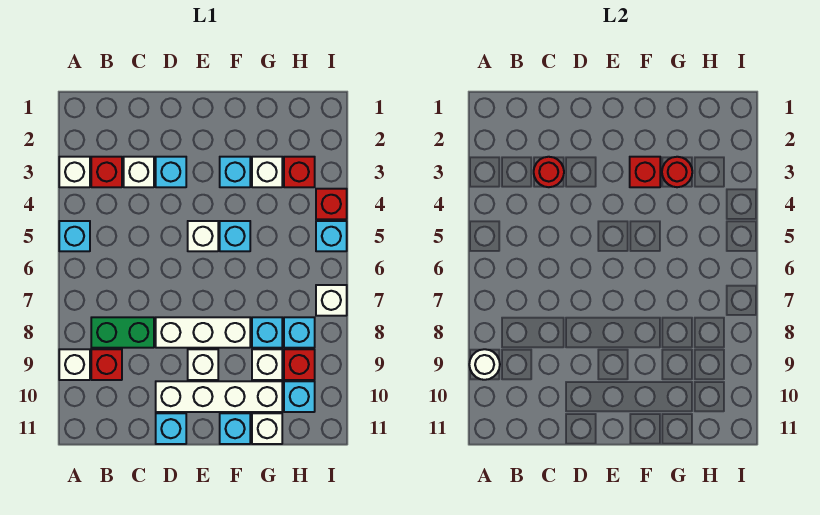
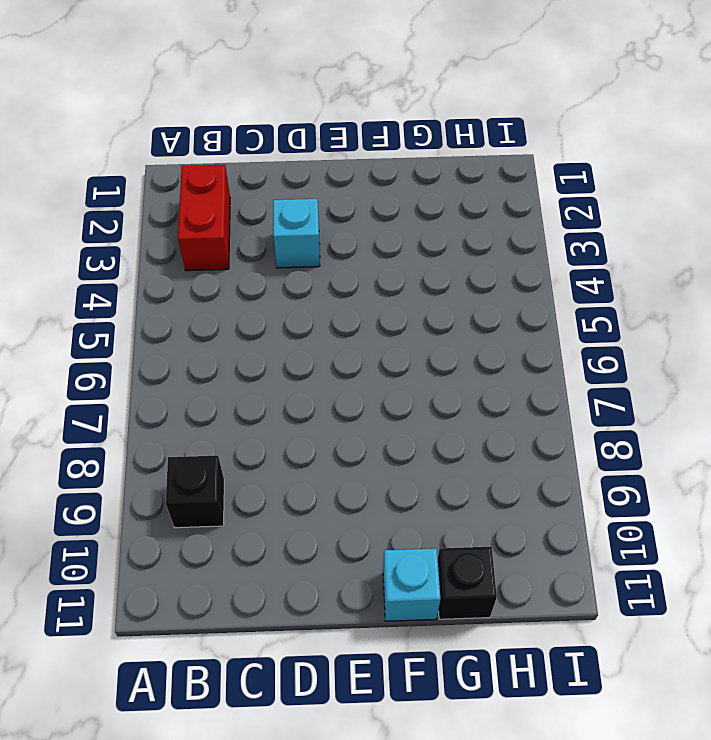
red brick B2:B3 level 1 -> red brick B3 level 1
black brick B9 level 1 -> red brick B9 level 1
black brick G11 level 1 -> white brick G11 level 1
none -> white brick A3 level 1
none -> cyan brick A5 level 1
none -> white brick A9 level 1
none -> green brick B8:C8 level 1

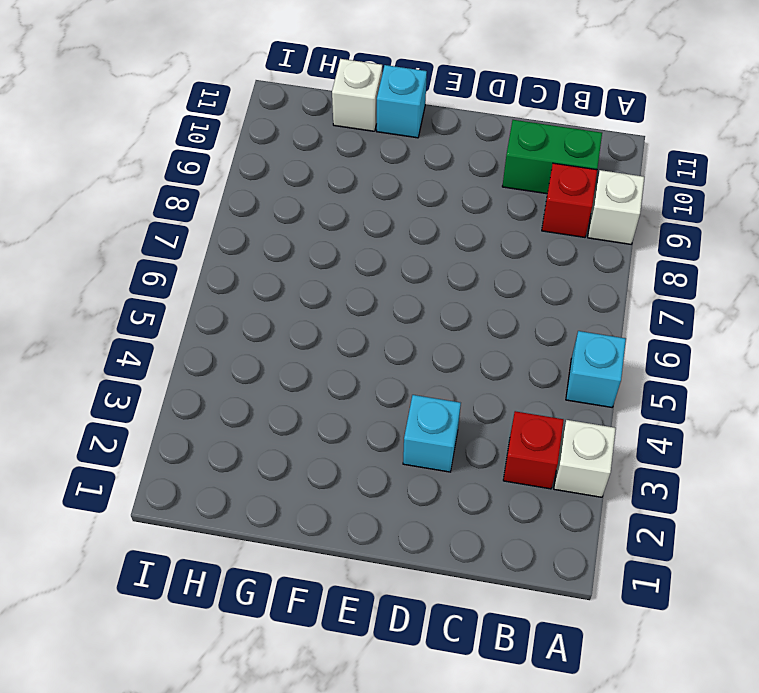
green brick B10:C10 level 1 -> green brick B8:C8 level 1
none -> white brick C3 level 1
none -> white brick D8:F8 level 1
none -> white brick D10:G10 level 1
none -> cyan brick D11 level 1

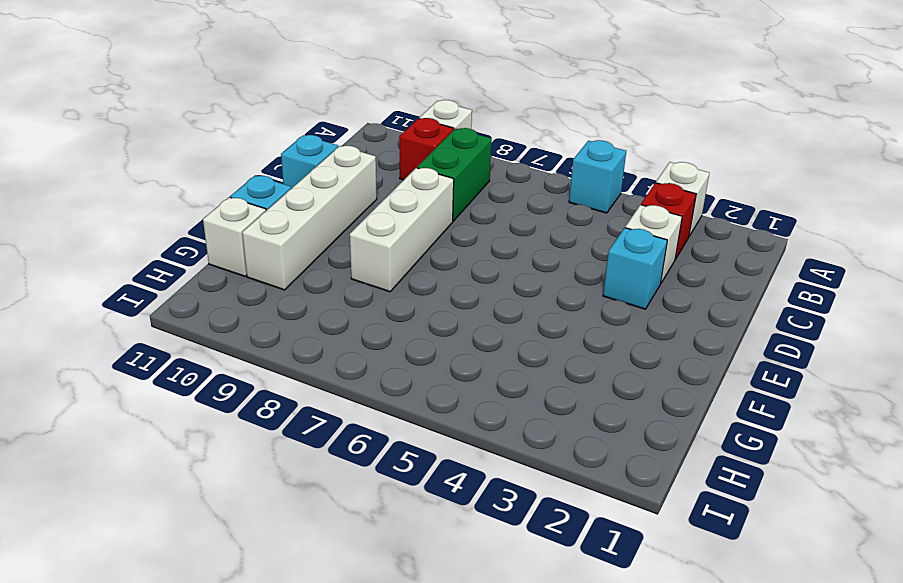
none -> white brick E5 level 1
none -> white brick E9 level 1
none -> cyan brick F3 level 1
none -> cyan brick F5 level 1

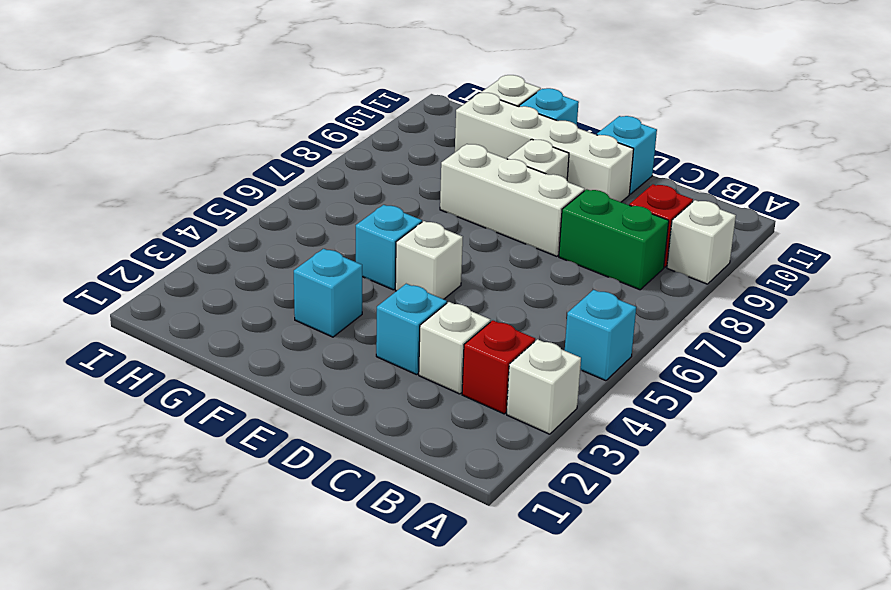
none -> white brick G3 level 1
none -> cyan brick G8 level 1
none -> white brick G9 level 1
none -> red brick H3 level 1

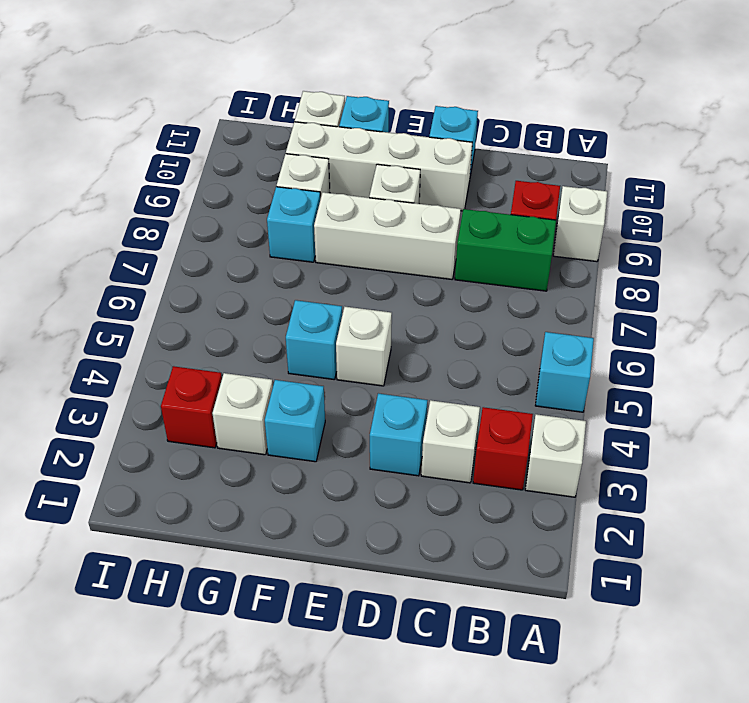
none -> cyan brick H8 level 1
none -> red brick H9 level 1
none -> cyan brick H10 level 1
none -> red brick I4 level 1

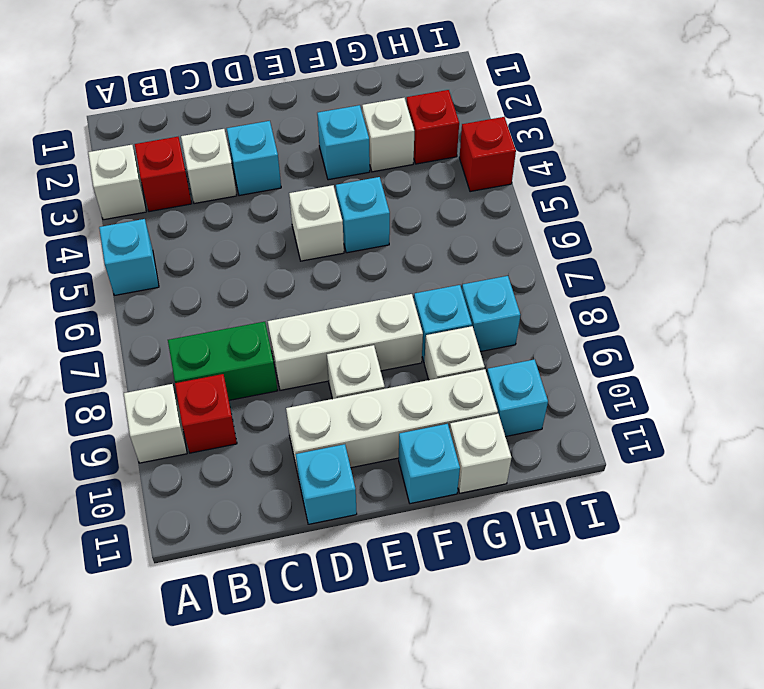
none -> red brick H9 level 1
none -> cyan brick I5 level 1
none -> white brick I7 level 1
none -> white round brick A9 level 2

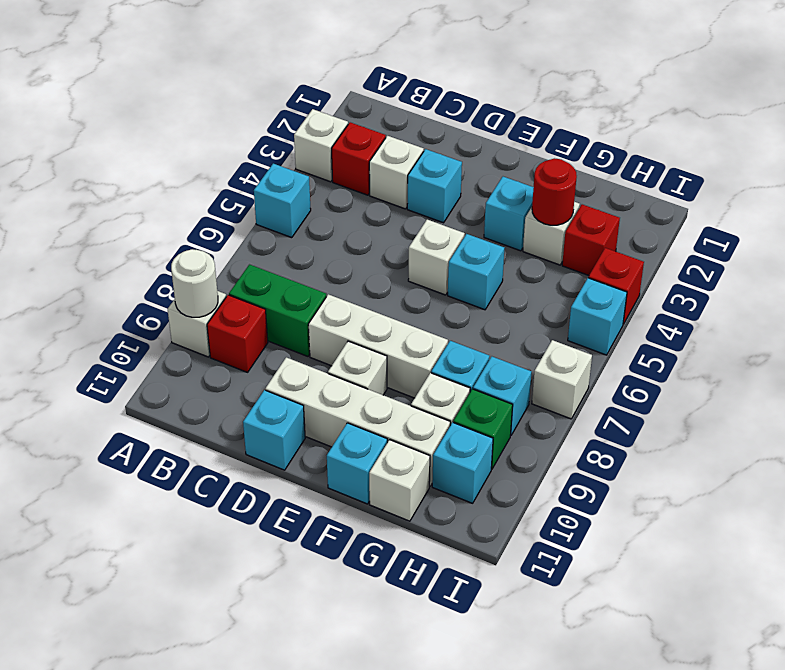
green brick H9 level 1 -> red brick H9 level 1
none -> red round brick C3 level 2
none -> red brick F3 level 2

